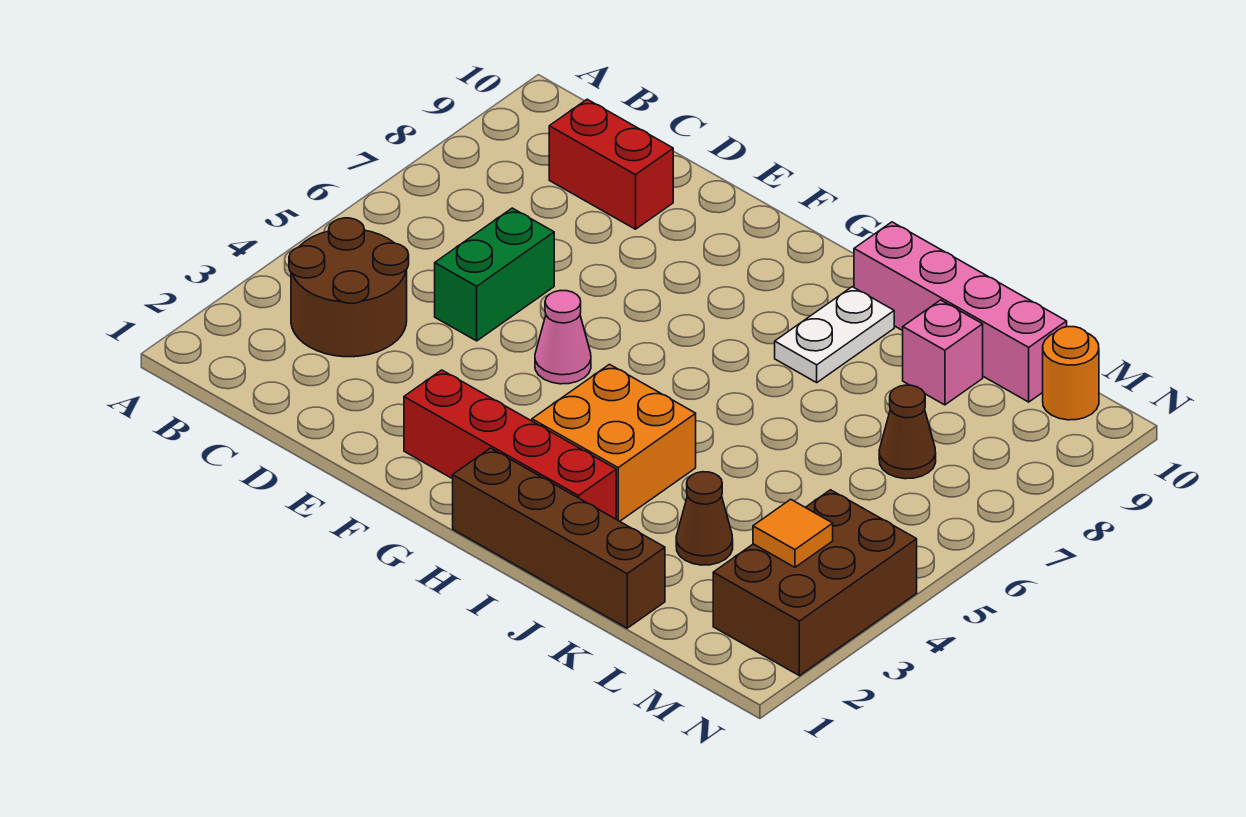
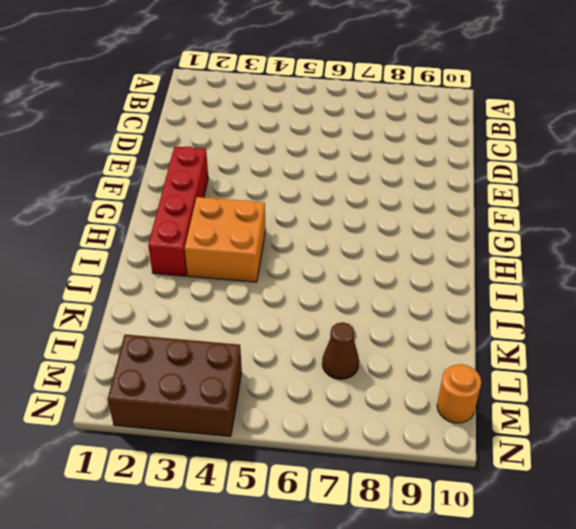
none -> brown round brick B3:C4 level 1
none -> red brick C9:D9 level 1
none -> green brick D5:D6 level 1

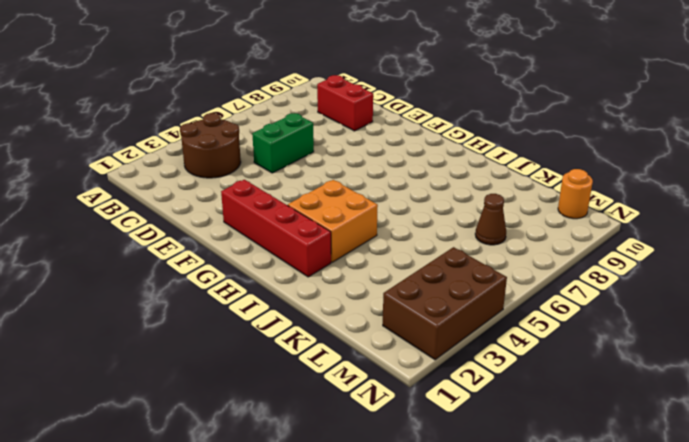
none -> pink cone F5 level 1
none -> brown brick H1:K1 level 1
none -> white plate I8:I9 level 1

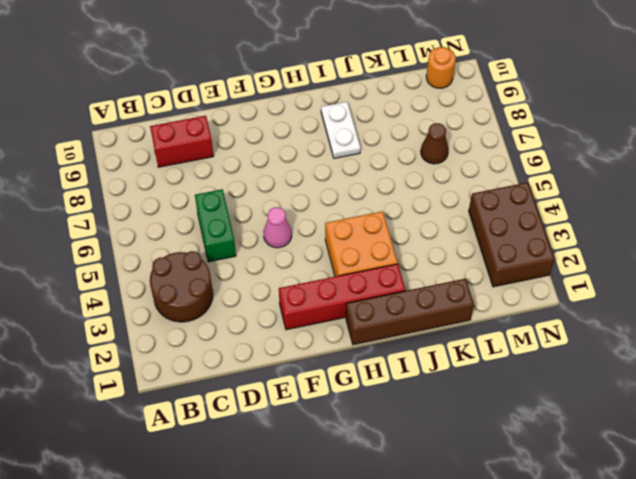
none -> pink brick I10:L10 level 1
none -> brown cone K3 level 1
none -> pink brick K9 level 1

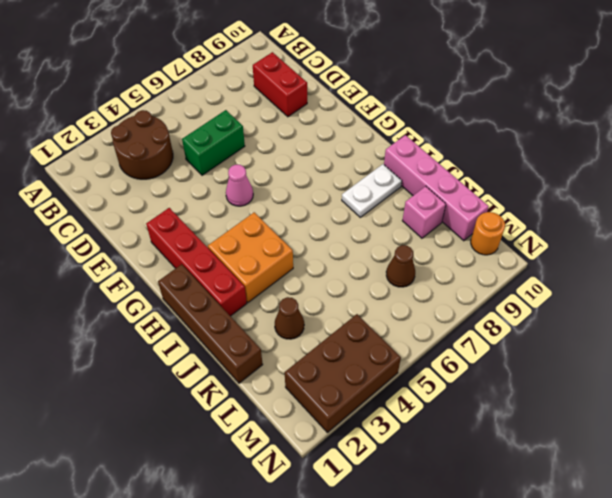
none -> orange tile M3 level 2

